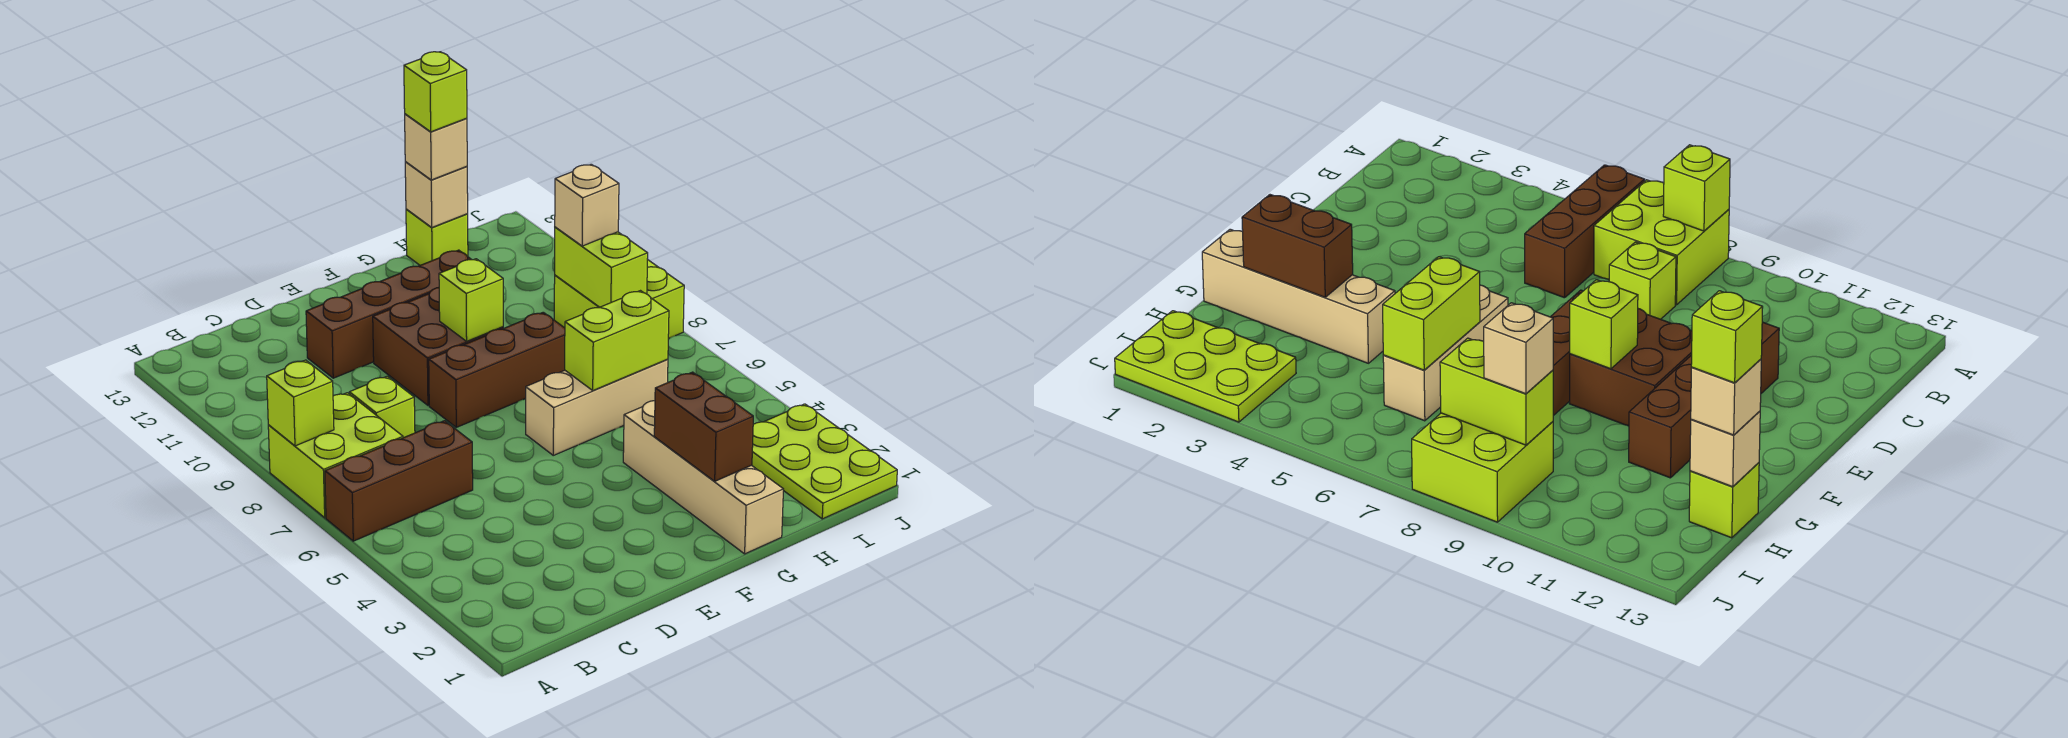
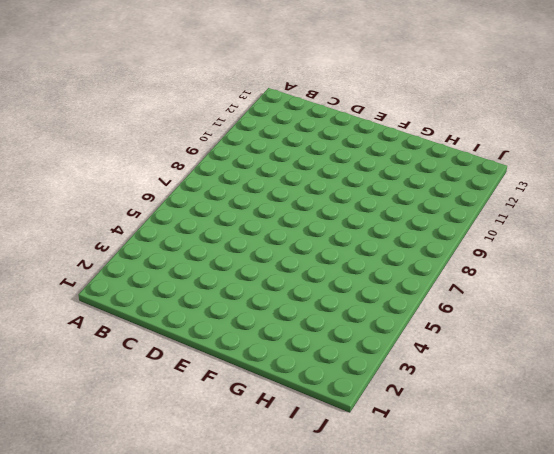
none -> brown brick A6:C6 level 1
none -> lime brick A7:B8 level 1
none -> lime brick C8 level 1

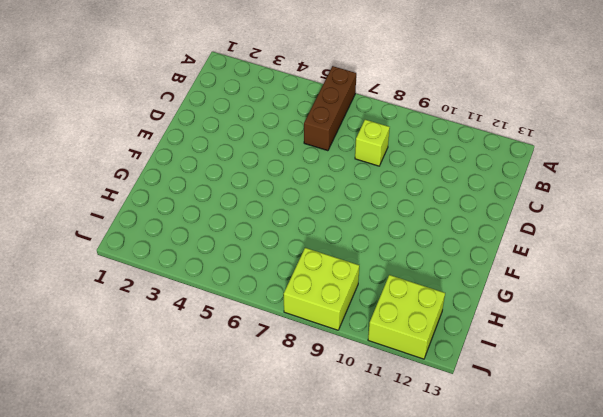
lime brick I11:J12 level 1 -> lime brick A7:B8 level 1
none -> brown brick D11:G11 level 1
none -> brown brick E8:G8 level 1
none -> brown brick E9:F10 level 1

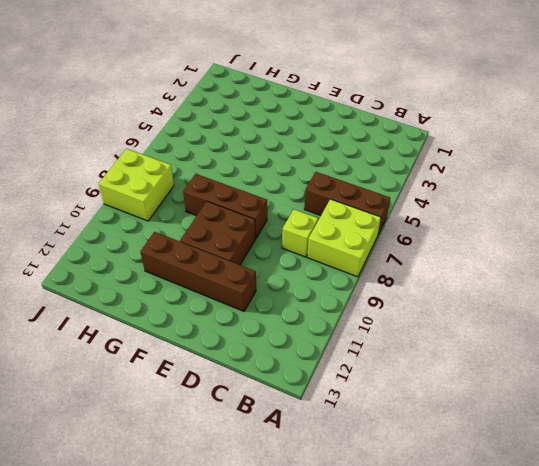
none -> tan brick F6:H6 level 1
none -> tan brick G1:G4 level 1
none -> lime brick H13 level 1

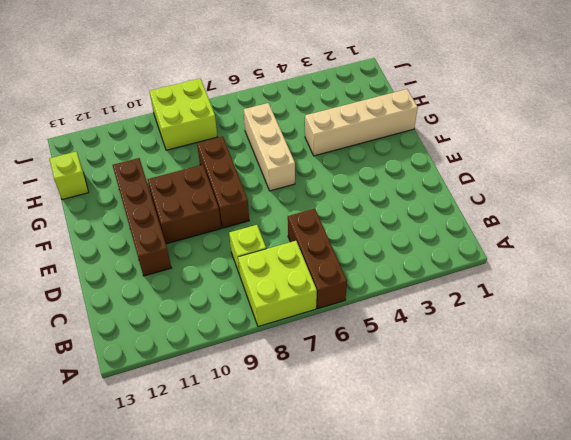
none -> lime plate I1:J3 level 1
none -> lime brick A8 level 2
none -> lime brick F9 level 2

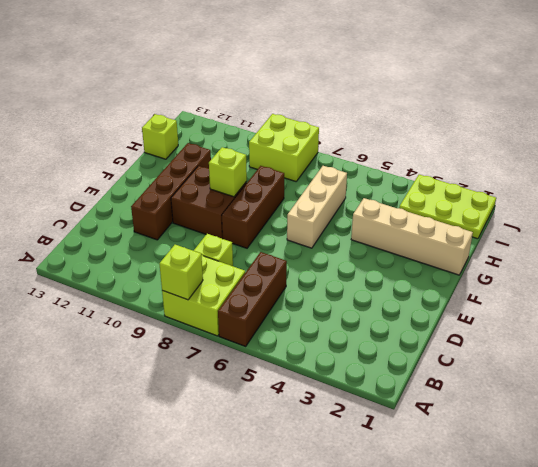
none -> brown brick G2:G3 level 2
none -> lime brick G6:H6 level 2
none -> tan brick H13 level 2

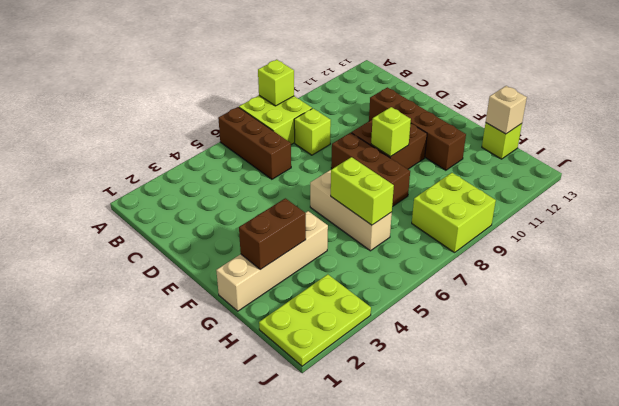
none -> lime brick I8:I9 level 2
none -> tan brick H13 level 3
none -> tan brick I9 level 3

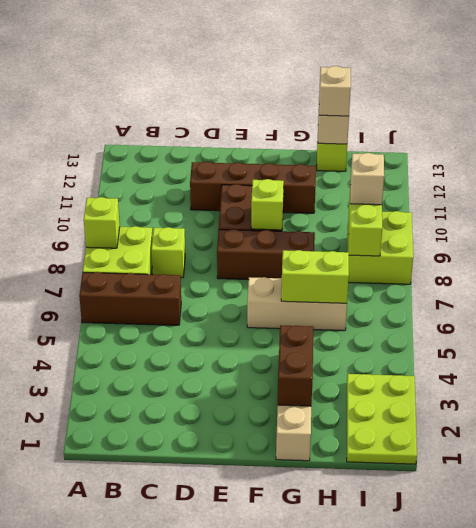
none -> lime brick H13 level 4

